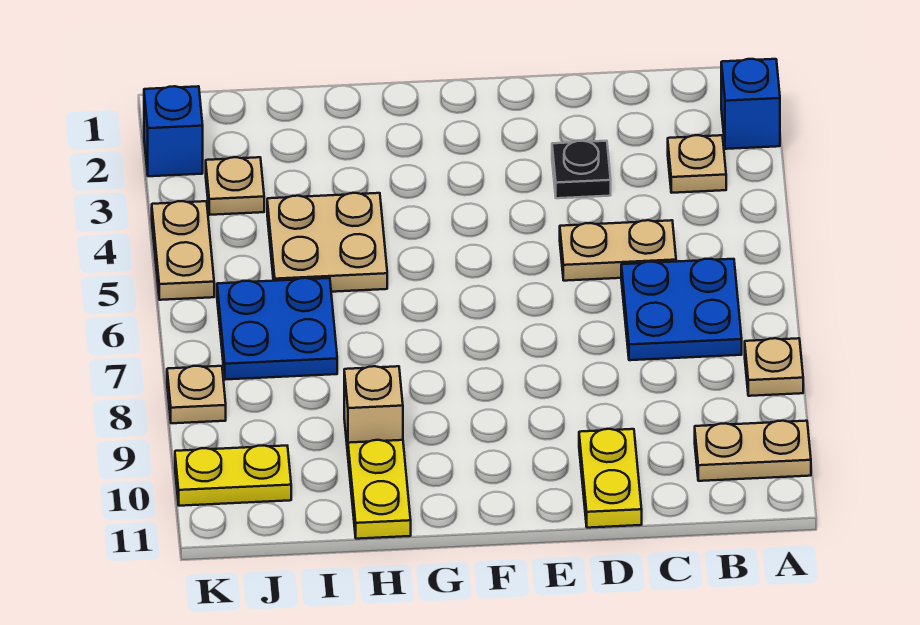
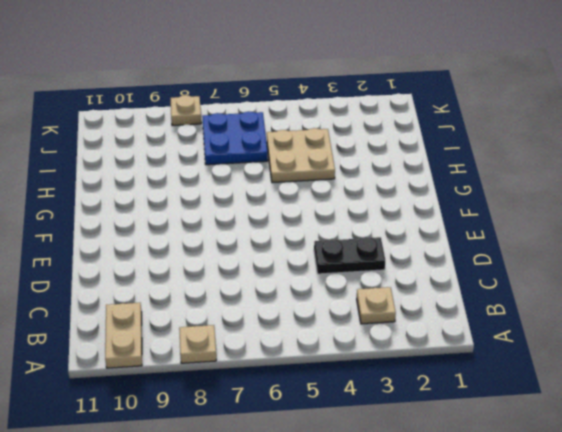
black plate D3:D4 level 1 -> black plate D3 level 1
none -> blue brick A2 level 1
none -> blue plate B6:C7 level 1
none -> tan plate C5:D5 level 1

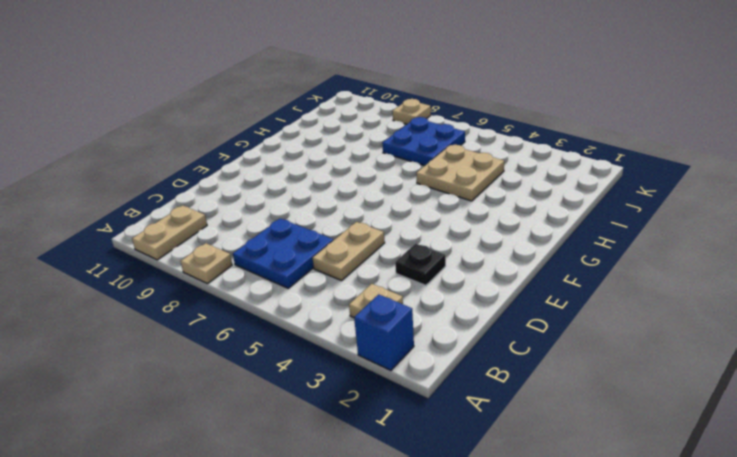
none -> yellow plate D10:D11 level 1
none -> tan brick H9 level 1
none -> yellow plate H10:H11 level 1

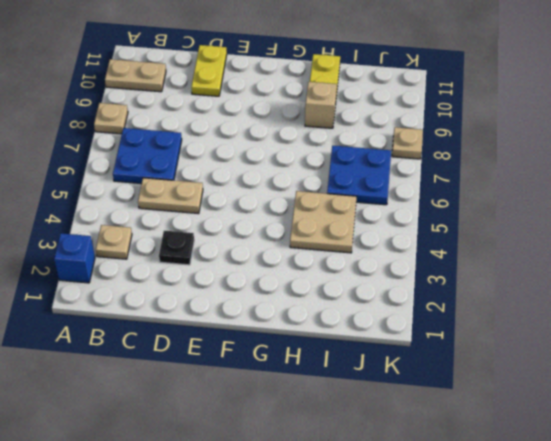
none -> tan plate J3 level 1
none -> yellow plate J10:K10 level 1
none -> blue brick K2 level 1

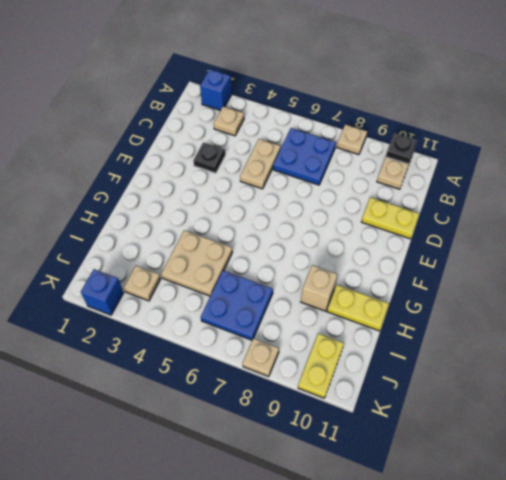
black plate A10 level 2 -> none
none -> tan plate K4:K5 level 1

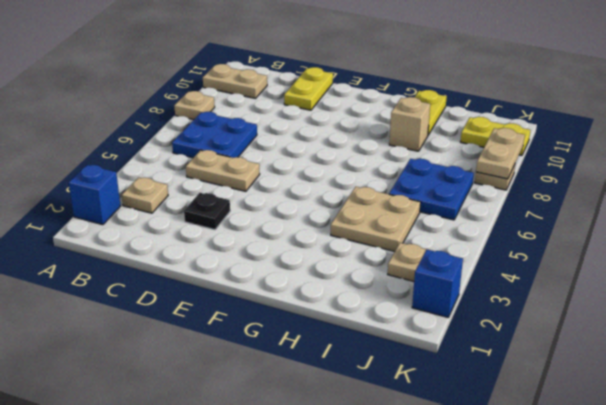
tan plate K8:K9 level 2 -> tan plate K4:K5 level 1

